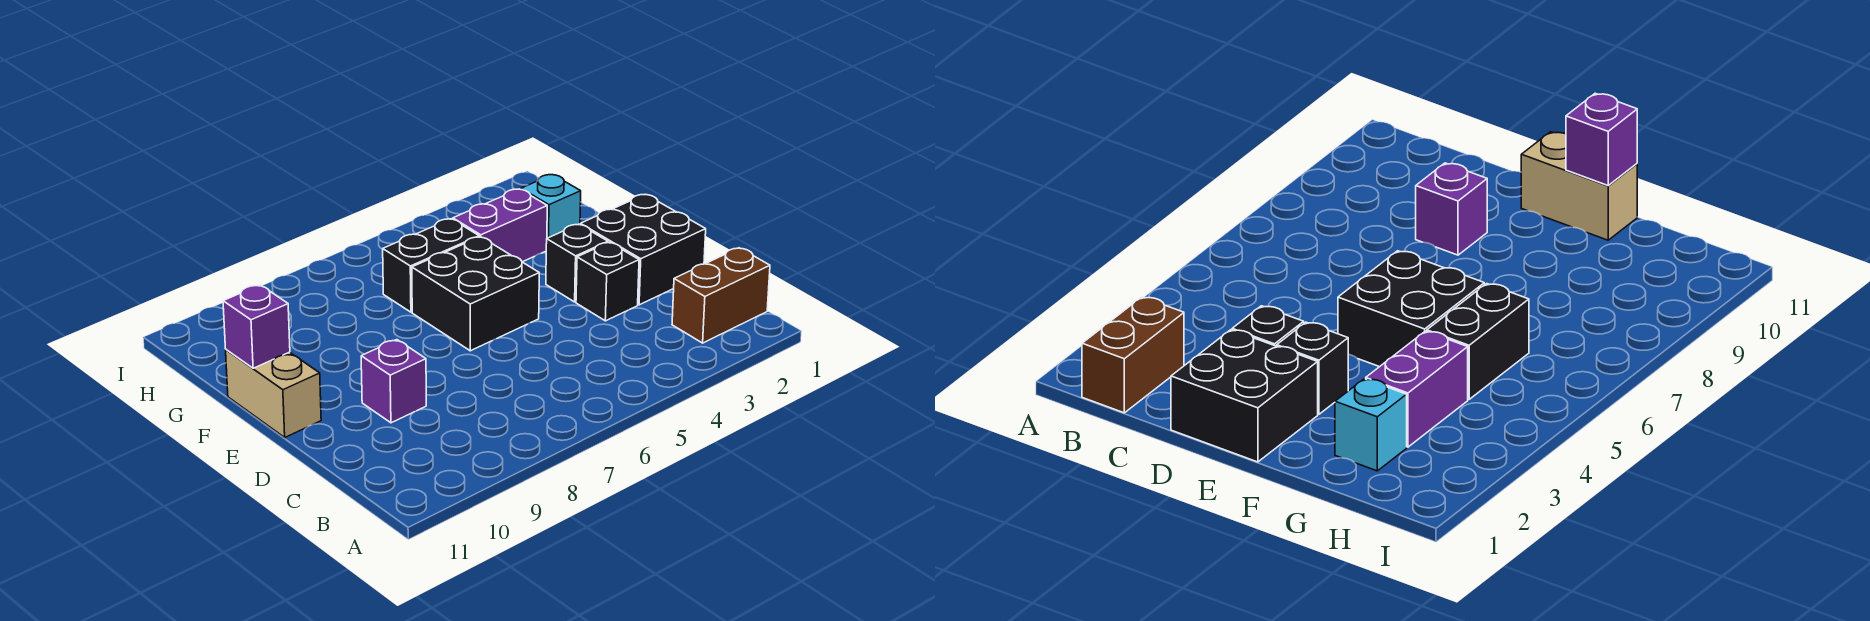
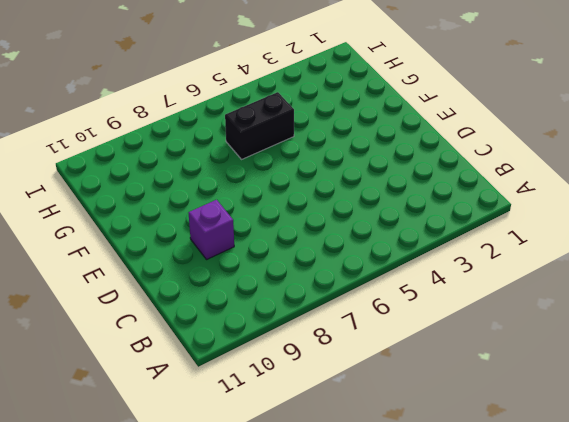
none -> brown brick B1:B2 level 1
none -> black brick D1:E2 level 1

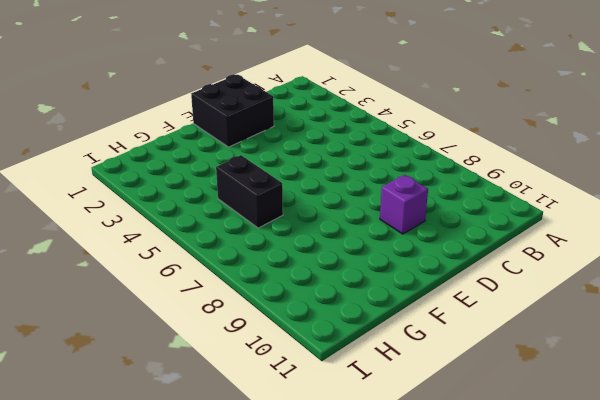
none -> brown brick B1:B2 level 1
none -> black brick D3 level 1

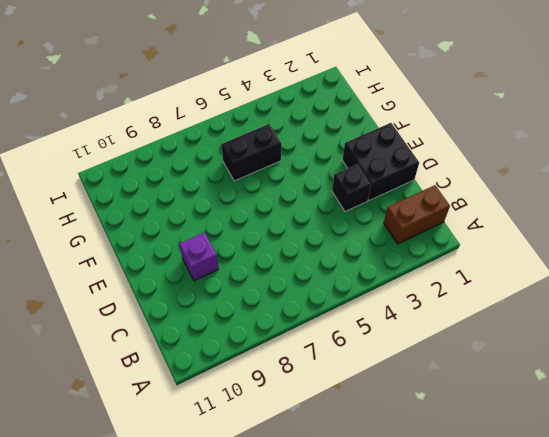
none -> black brick E3 level 1
none -> black brick E5:F6 level 1

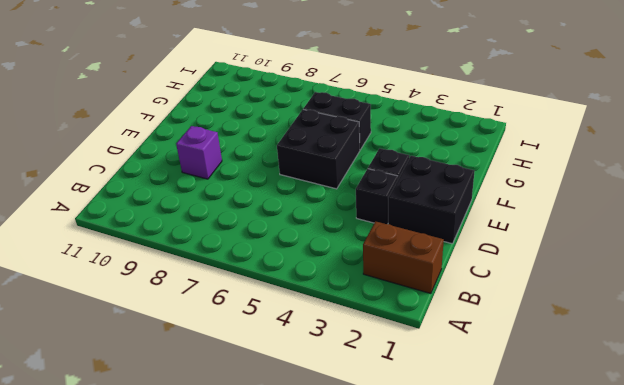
none -> tan brick E11:F11 level 1
none -> cyan brick G2 level 1

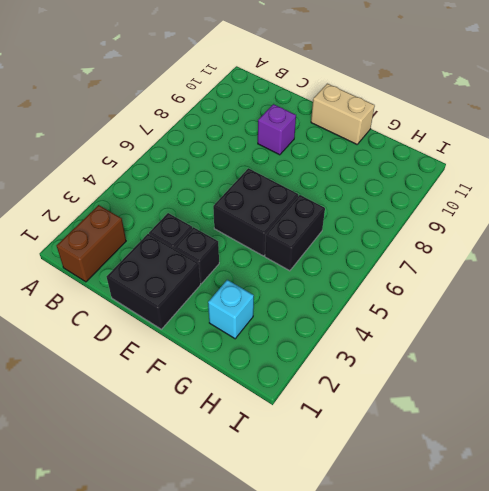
none -> purple brick G3:G4 level 1
none -> purple brick F11 level 2

